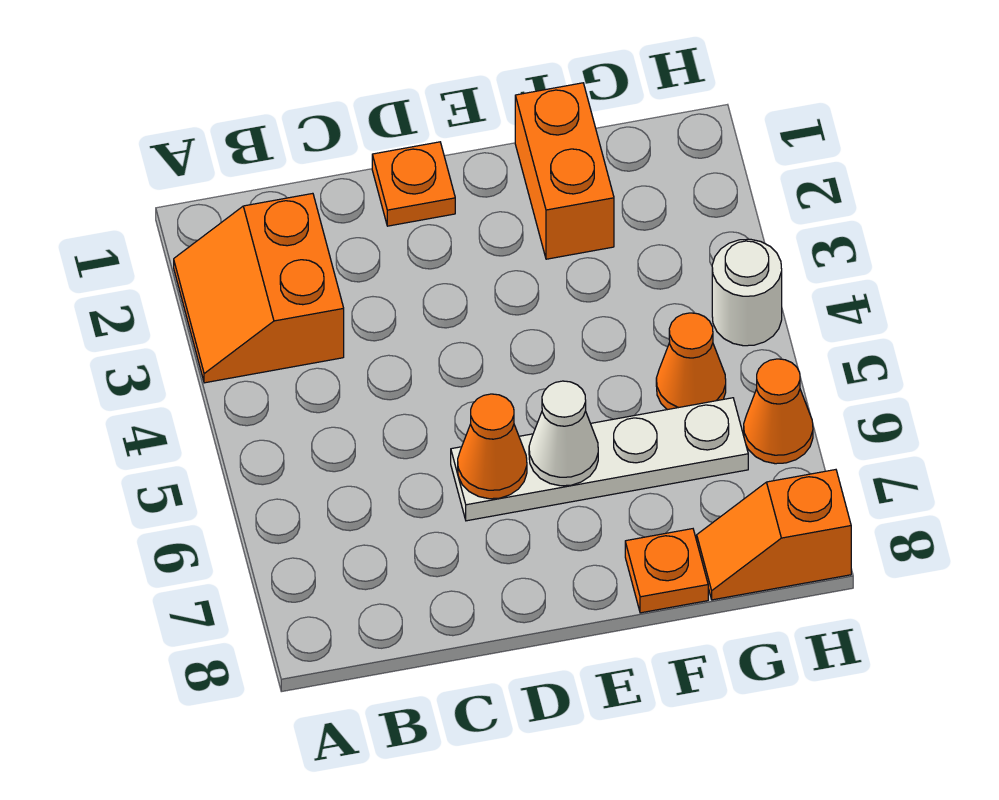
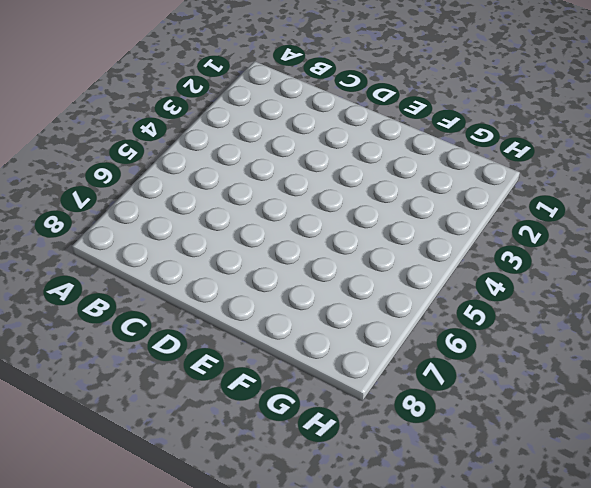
none -> orange slope A2:B3 level 1 top B
none -> orange plate D1 level 1

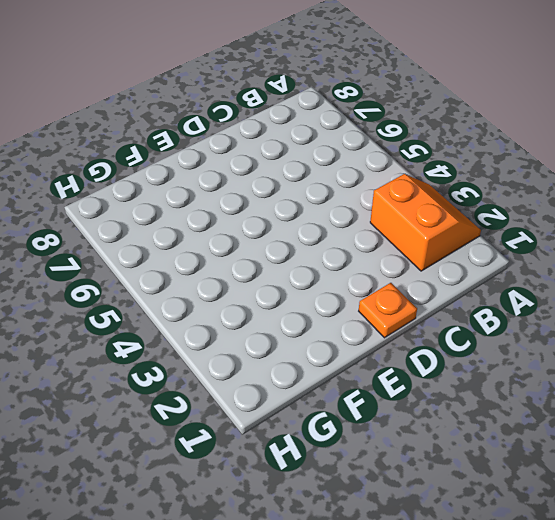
none -> white plate D6:G6 level 1
none -> orange brick F1:F2 level 1

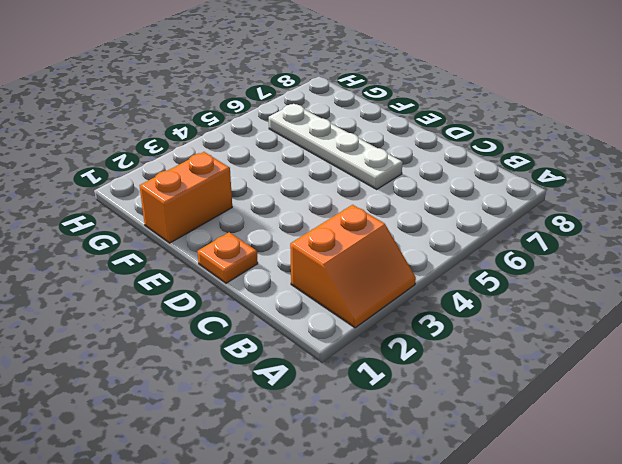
none -> orange plate F8 level 1
none -> orange cone G5 level 1

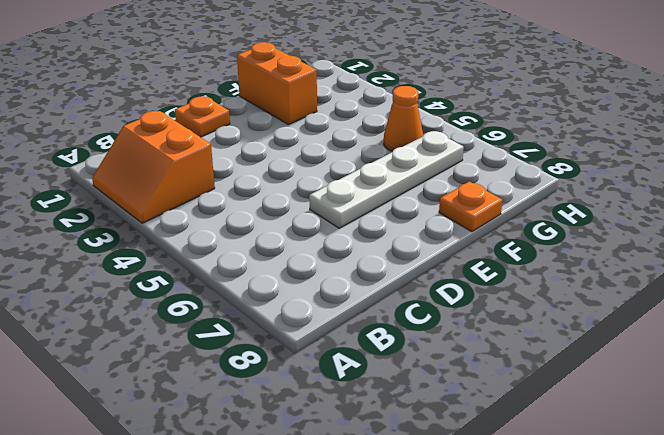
none -> orange slope G8:H8 level 1 top H
none -> white round brick H4 level 1

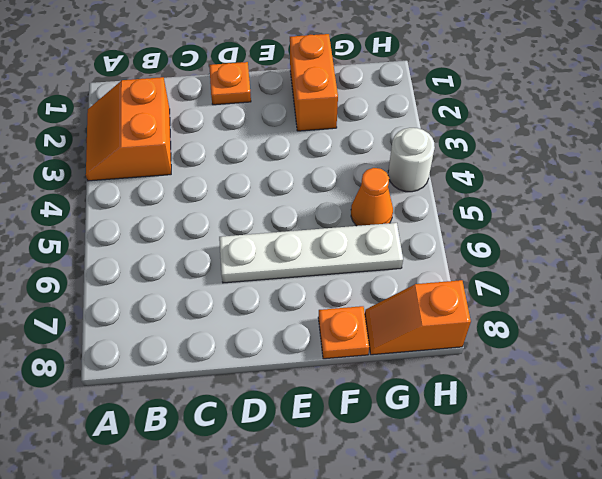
none -> orange cone H6 level 1
none -> orange cone D6 level 2

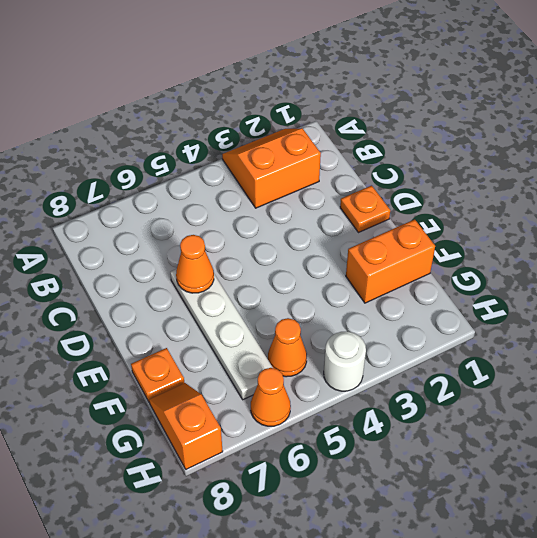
none -> white cone E6 level 2

